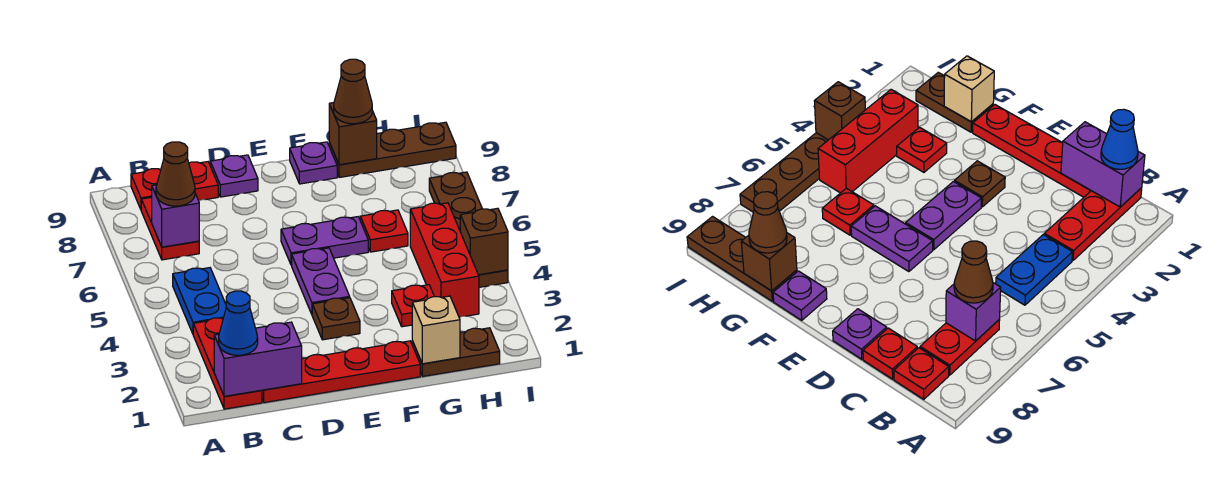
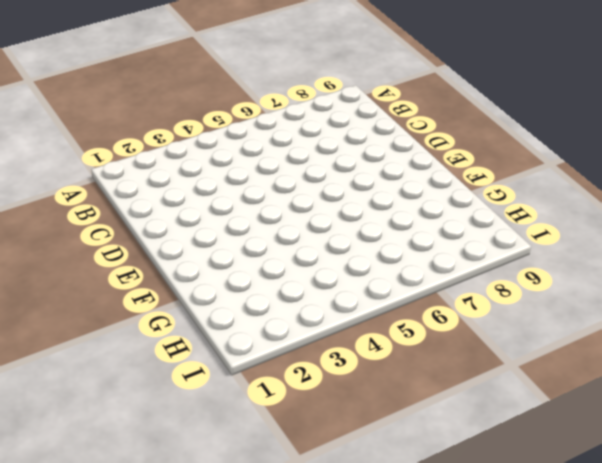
none -> red plate B1:B3 level 1
none -> blue plate B4:B5 level 1
none -> red plate B7:B8 level 1

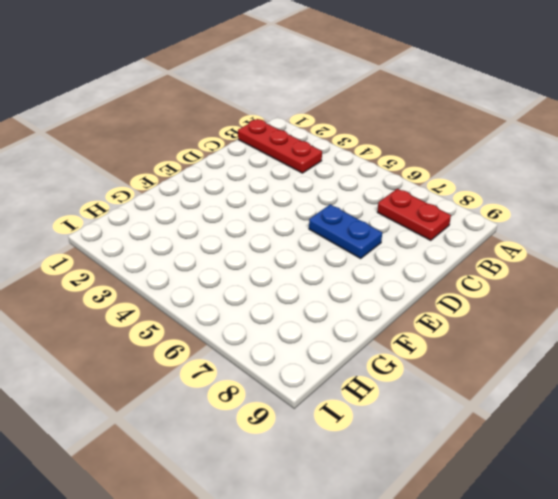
blue plate D6:D7 level 1 -> blue plate B4:B5 level 1
none -> red plate B9 level 1
none -> red plate C1:F1 level 1
none -> red plate C9 level 1

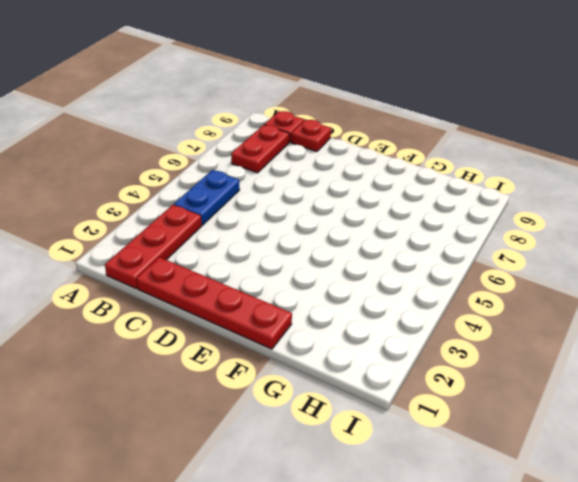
none -> purple plate D9 level 1
none -> brown plate E3 level 1
none -> purple plate E4:E5 level 1

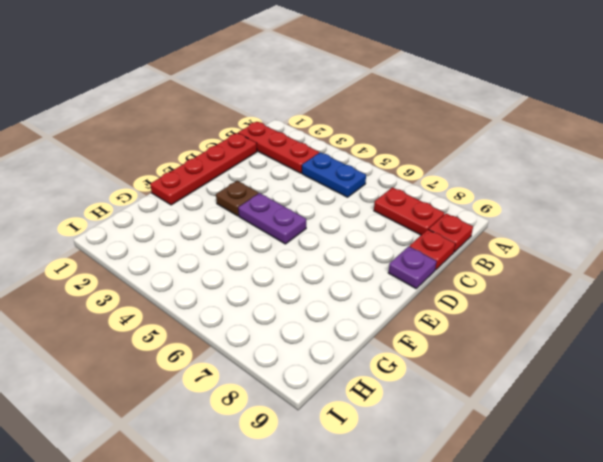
none -> purple plate E6:F6 level 1
none -> purple plate F9 level 1
none -> brown plate G1:H1 level 1

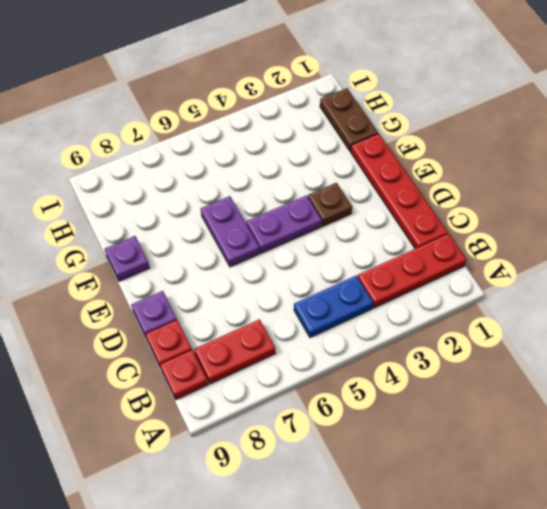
none -> red plate G3 level 1
none -> red plate G6 level 1
none -> brown plate G9:I9 level 1

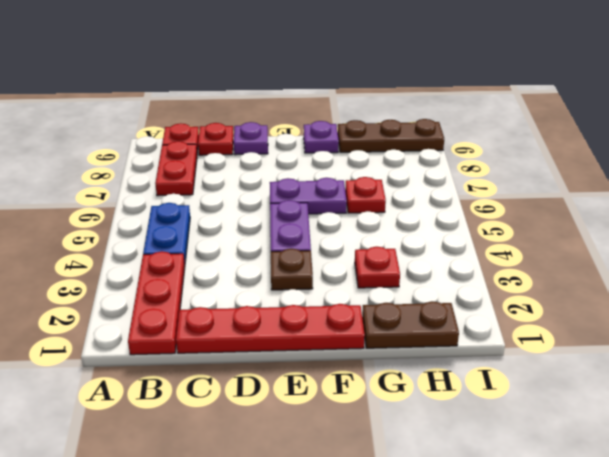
none -> red brick H3:H5 level 1
none -> brown plate I4:I7 level 1
none -> purple brick B1:C1 level 2

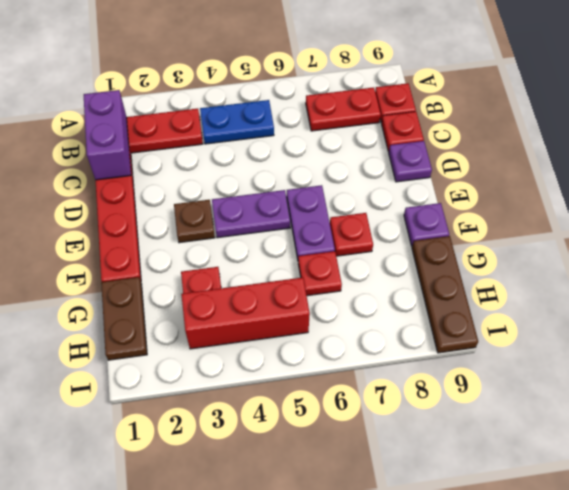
red plate F7 level 1 -> none
none -> brown plate I4:I7 level 1
none -> purple brick B7 level 2
none -> tan brick G1 level 2

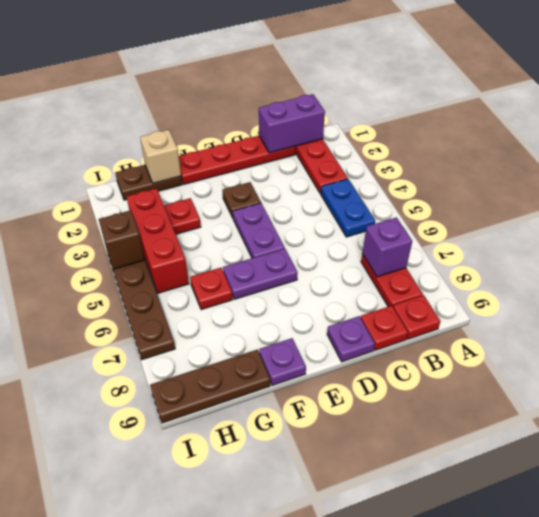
none -> brown brick G9 level 2
none -> blue cone B1 level 3
none -> brown cone B7 level 3

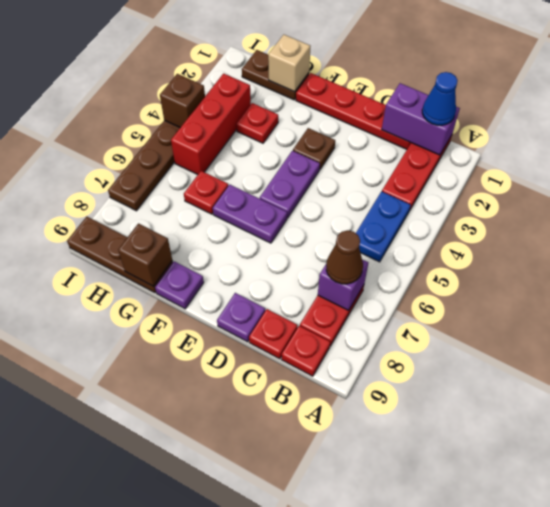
none -> brown cone G9 level 3

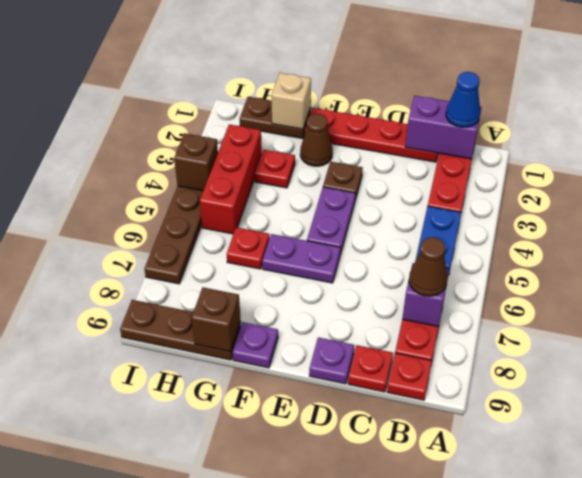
brown cone F2 level 1 -> brown cone G9 level 3

